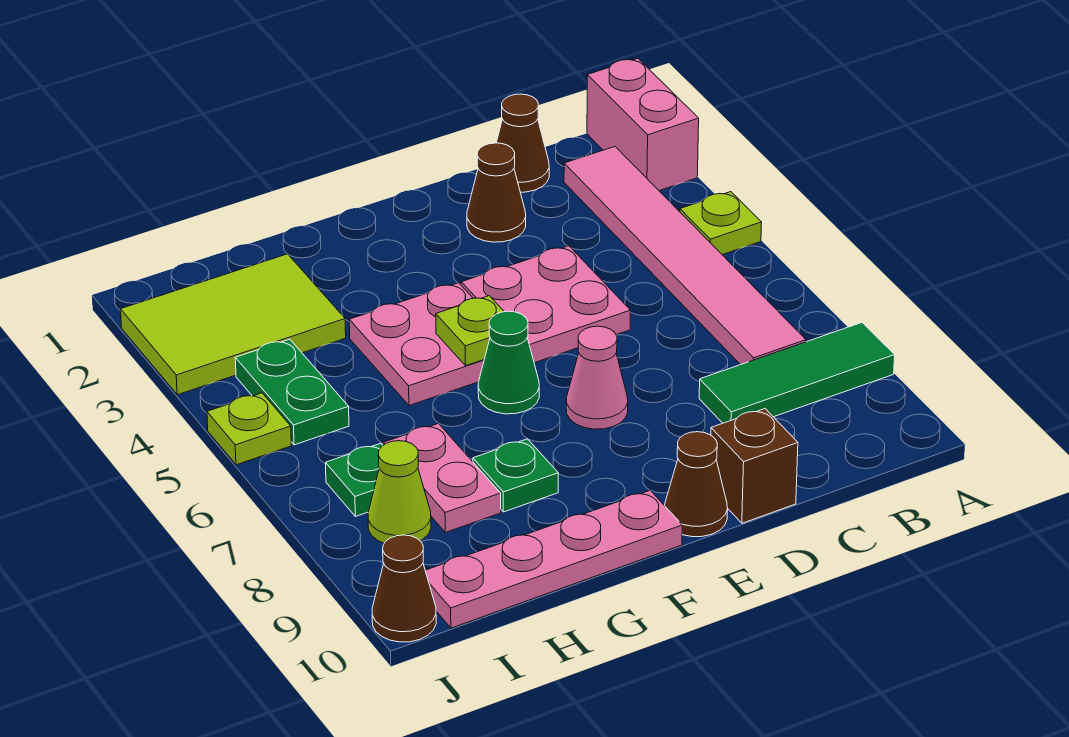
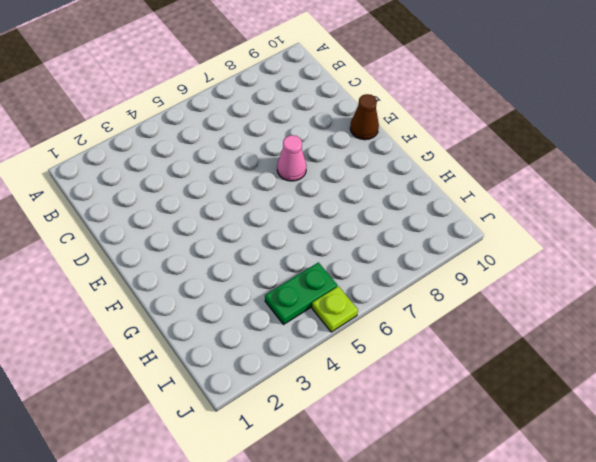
none -> pink brick A1:A2 level 1
none -> lime plate A4 level 1
none -> green tile A8:C8 level 1

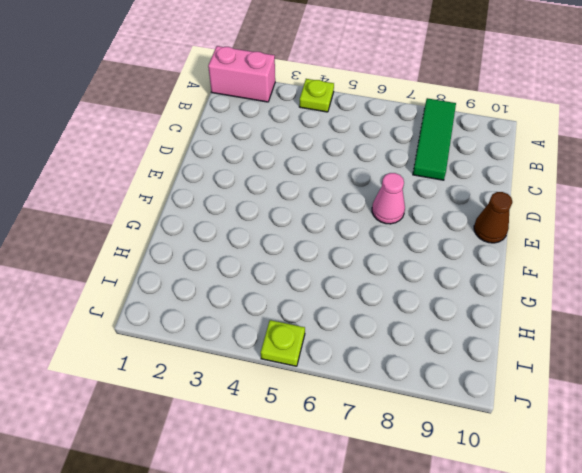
none -> pink tile B2:B7 level 1
none -> brown cone C1 level 1
none -> brown cone D2 level 1

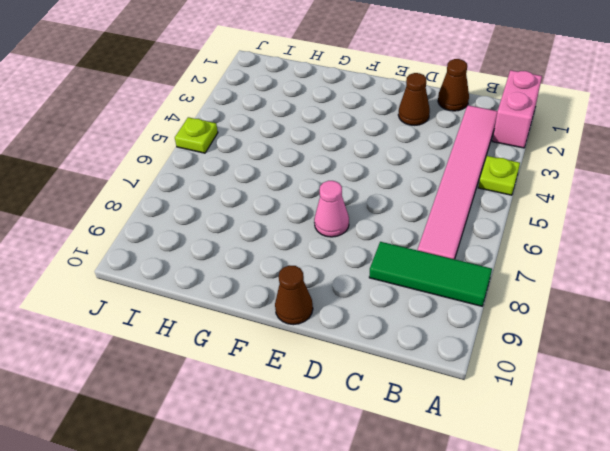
none -> pink plate D4:E5 level 1
none -> brown brick D10 level 1
none -> pink plate F4:G5 level 1

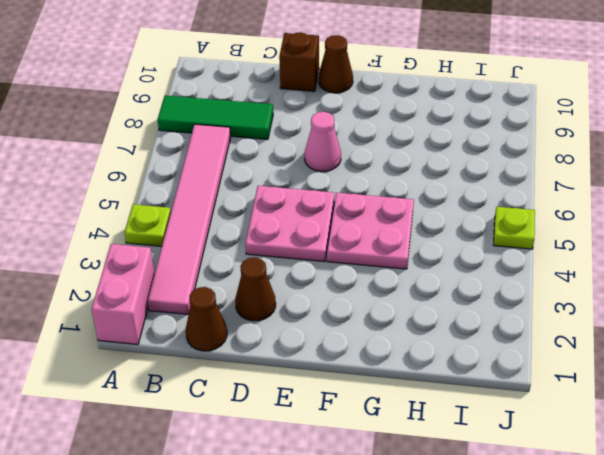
none -> green cone F6 level 1
none -> pink plate F10:I10 level 1
none -> green plate G8 level 1

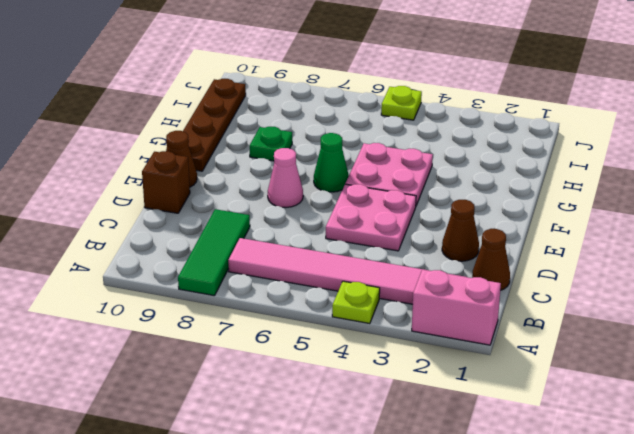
brown plate F10:I10 level 1 -> pink plate F10:I10 level 1
none -> lime tile H2:J3 level 1
none -> pink plate H7:H8 level 1
none -> green plate I4:I5 level 1

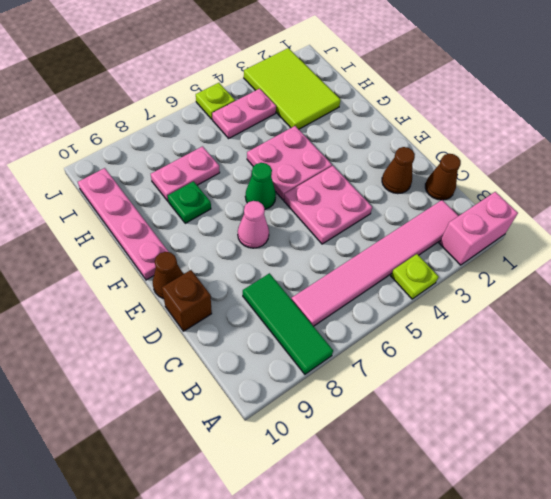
pink plate I4:I5 level 1 -> green plate I4:I5 level 1
none -> green plate I7 level 1
none -> lime cone I8 level 1
none -> brown cone J10 level 1

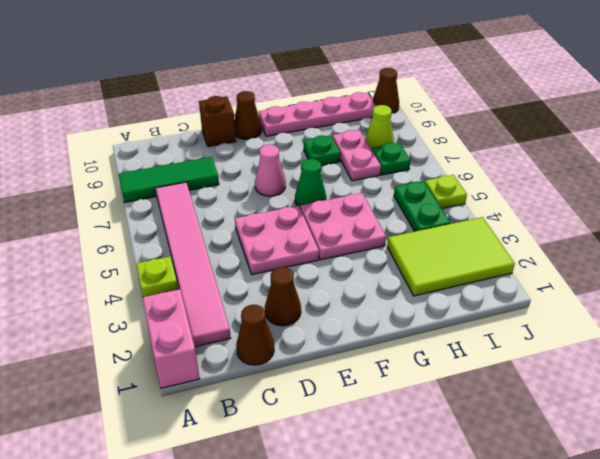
none -> lime plate F5 level 2

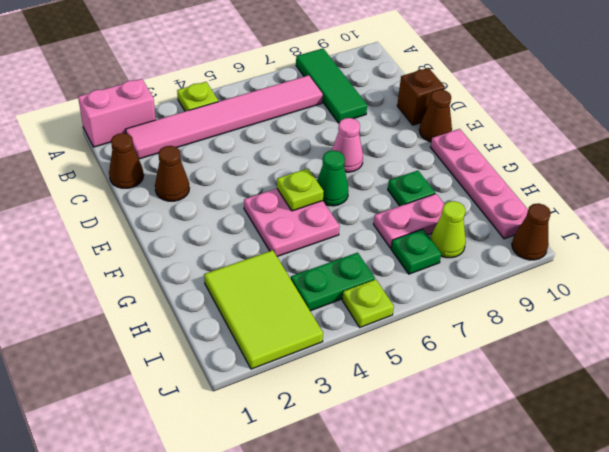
none -> pink plate D4:E5 level 1

